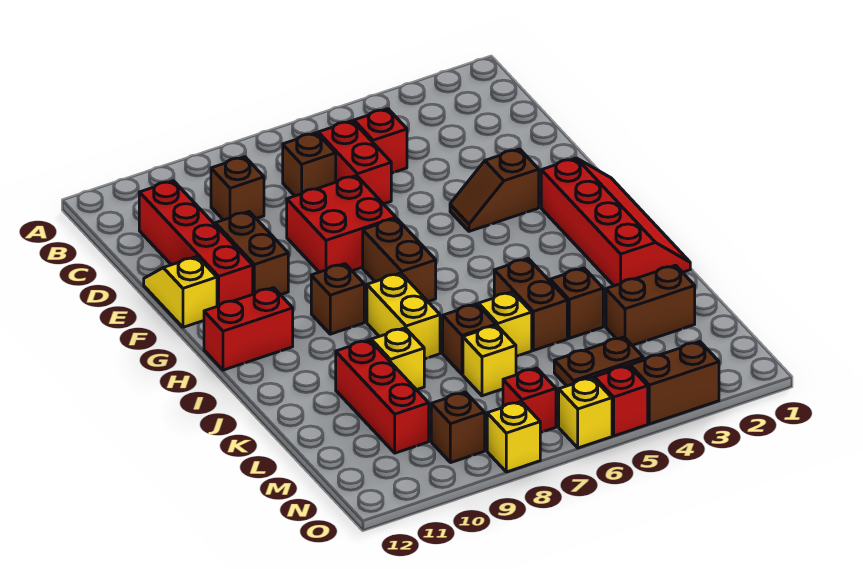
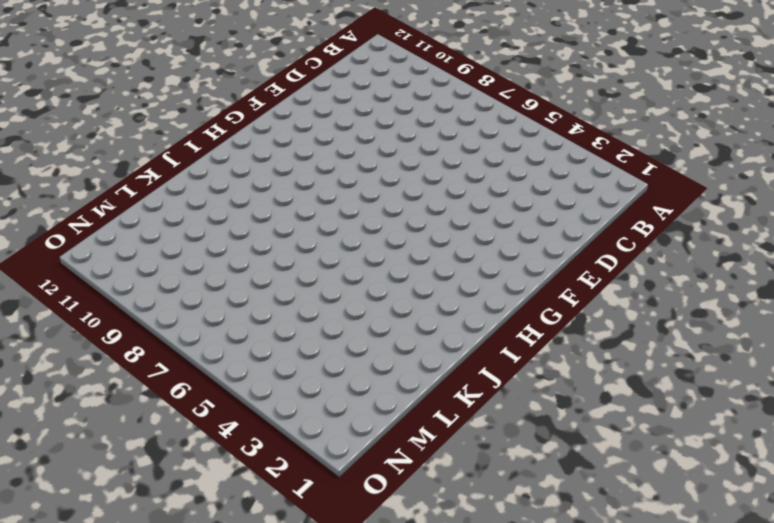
none -> red brick C5 level 1
none -> red brick C6:D6 level 1
none -> brown brick C7 level 1

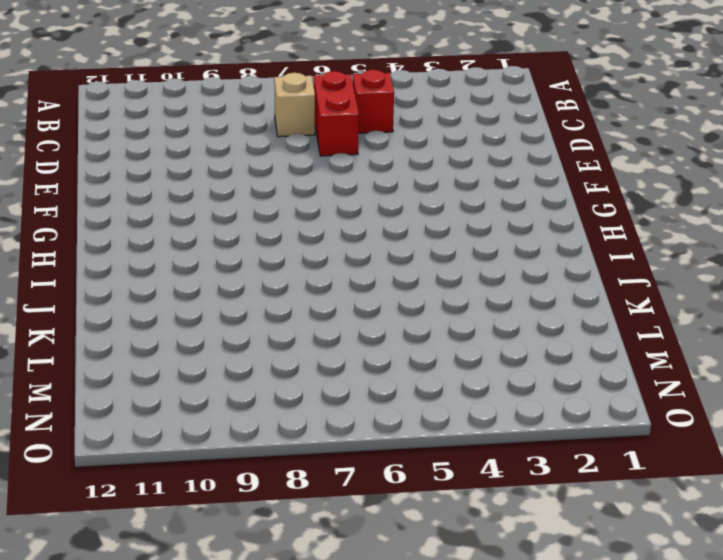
tan brick C7 level 1 -> brown brick C7 level 1
none -> brown brick C9 level 1
none -> red brick C11:F11 level 1
none -> red brick E7:F8 level 1

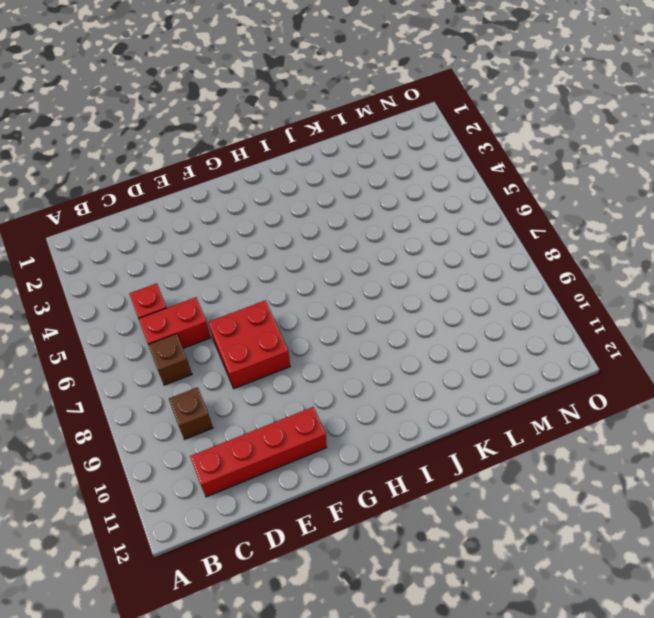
none -> brown brick E10:F10 level 1
none -> yellow slope E12:F12 level 1 top F
none -> brown slope F3:F4 level 1 top 3

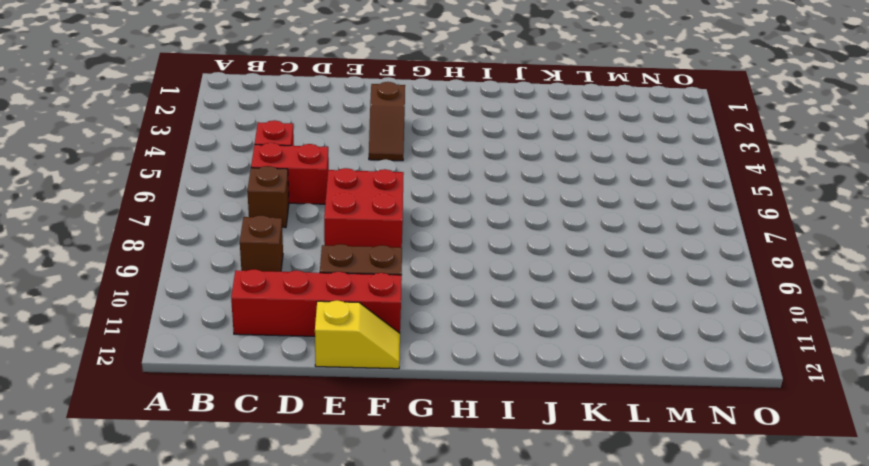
yellow slope E12:F12 level 1 top E -> yellow slope E12:F12 level 1 top F
none -> red slope G1:J2 level 1 top 2
none -> brown brick G7:H7 level 1
none -> brown brick H9 level 1

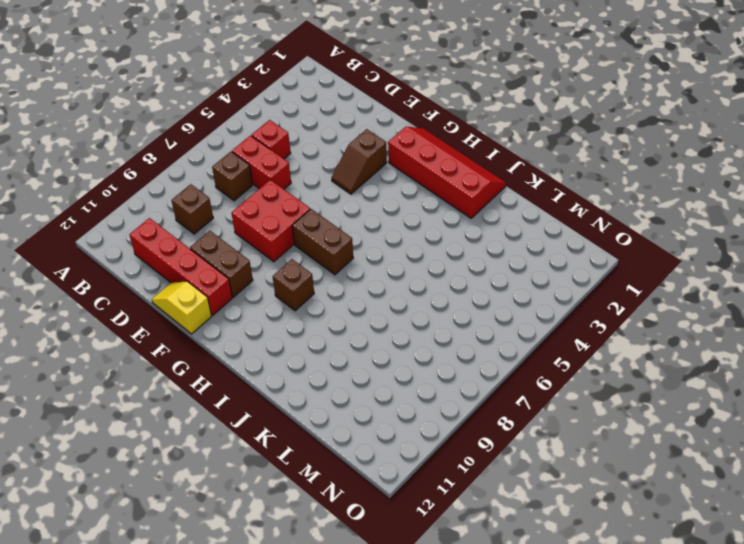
none -> red brick H11:H12 level 1
none -> yellow brick I8:J8 level 1
none -> brown brick J5:K5 level 1

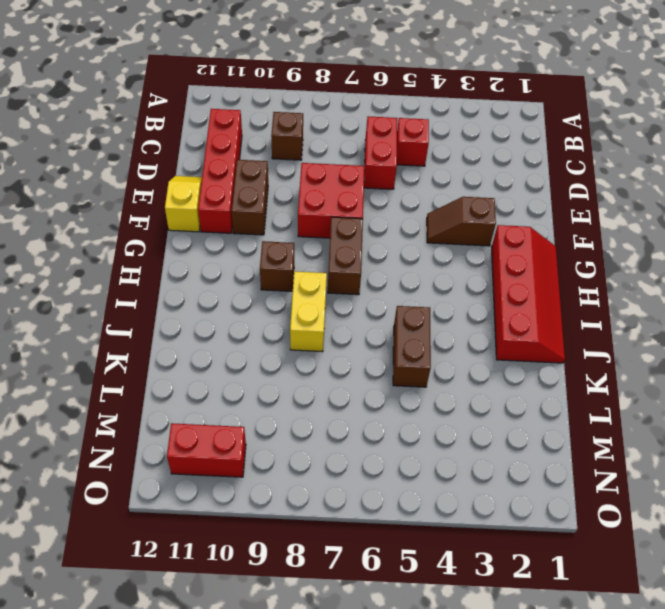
red brick N10:N11 level 1 -> red brick H11:H12 level 1
none -> brown brick C7 level 1
none -> brown brick K4 level 1
none -> yellow brick K6 level 1

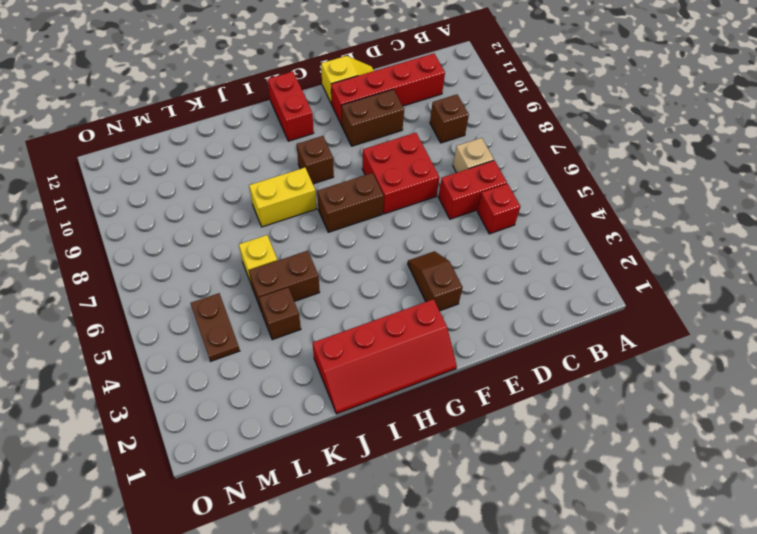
tan brick C7 level 1 -> brown brick C7 level 1
none -> brown brick K7 level 1
none -> yellow brick K9 level 1
none -> red brick K10:M10 level 1

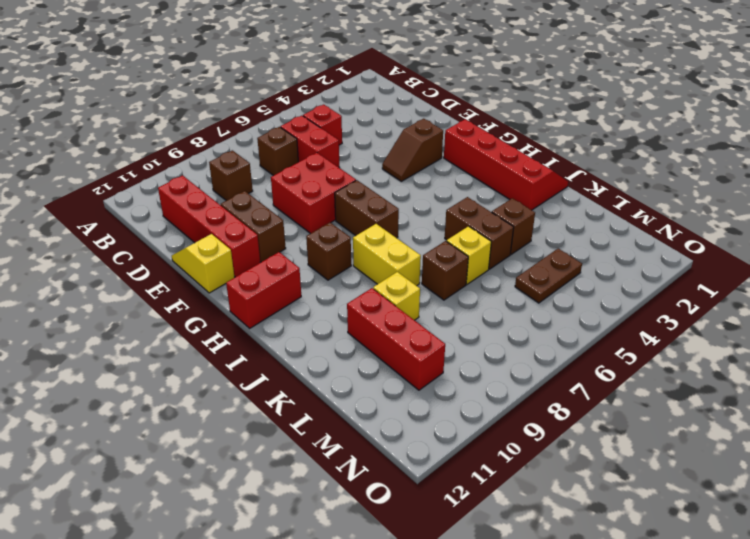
none -> brown brick L2:L3 level 1
none -> yellow brick L7 level 1
none -> red brick N7 level 1

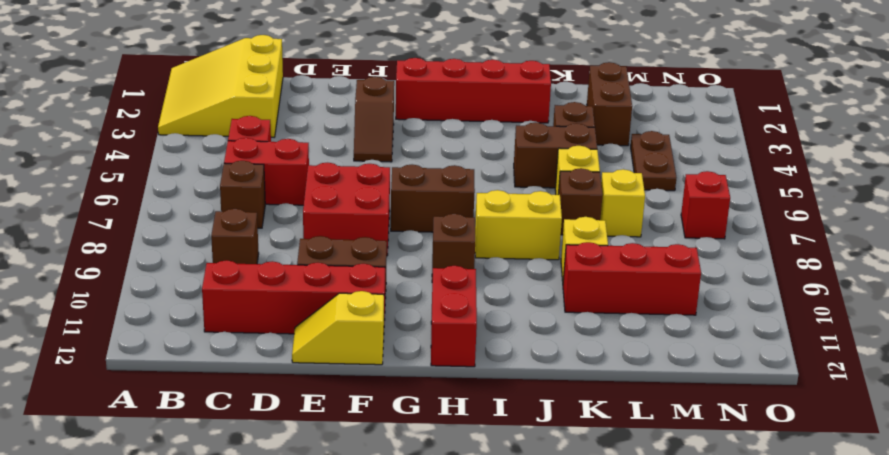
yellow slope A1:C3 level 1 top C -> none
none -> brown brick N9 level 1
none -> brown brick O3:O4 level 1
none -> red brick O5 level 1

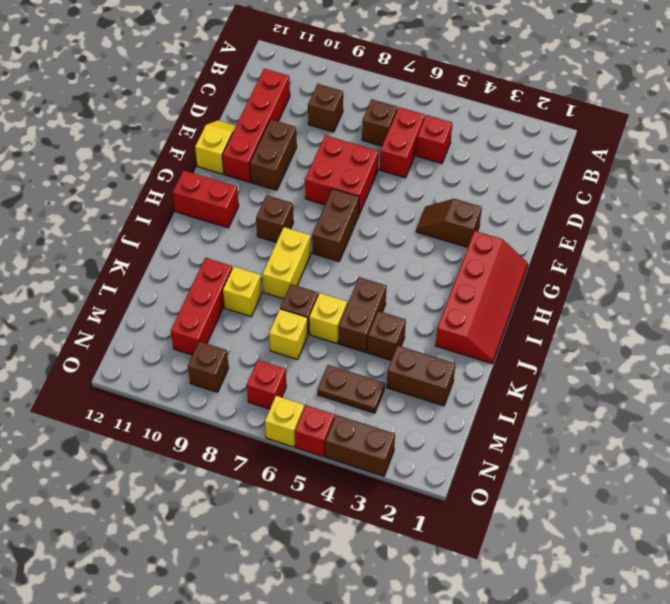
none -> yellow brick O8 level 1

